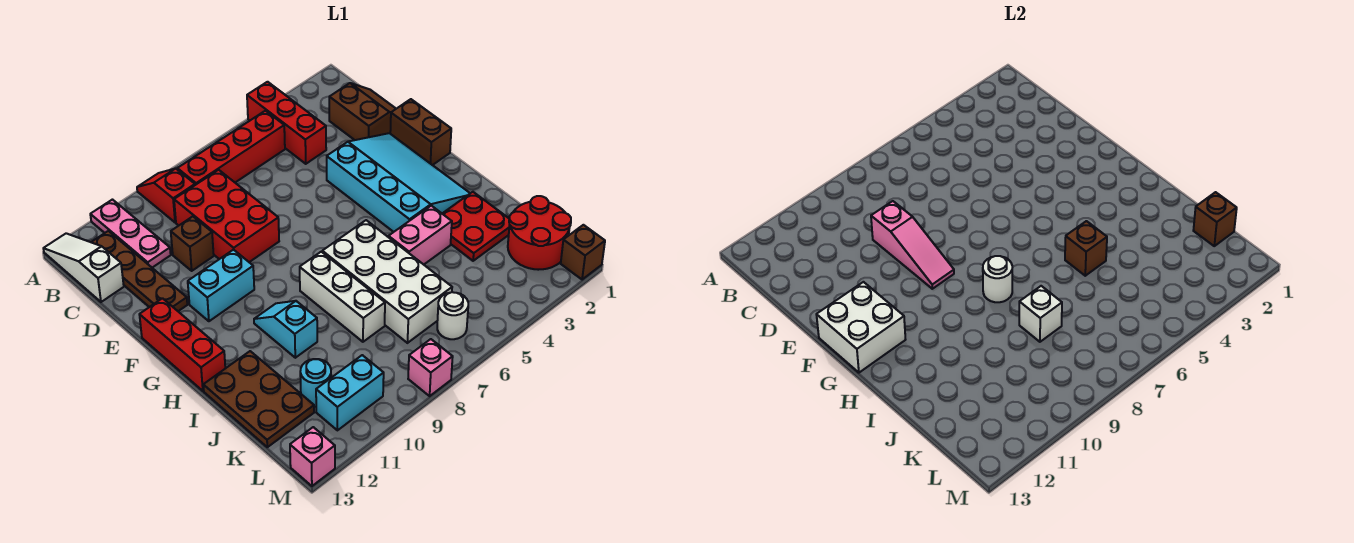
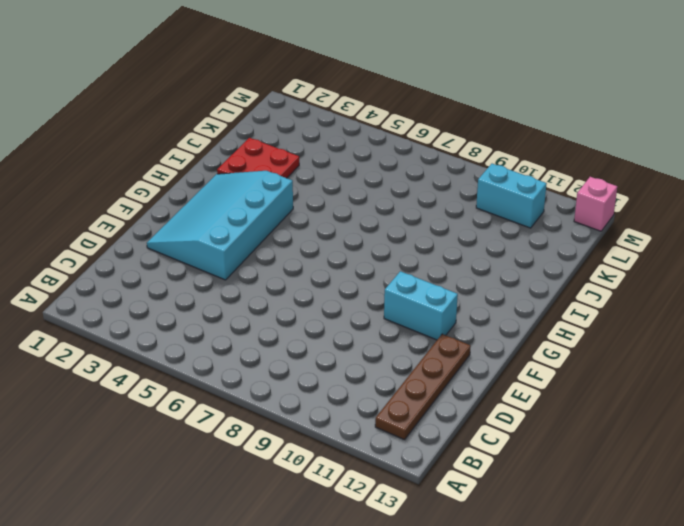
none -> red brick A4:C4 level 1
none -> red slope A9:B9 level 1 top B
none -> pink plate A11:C11 level 1
none -> white slope A13:C13 level 1 top C

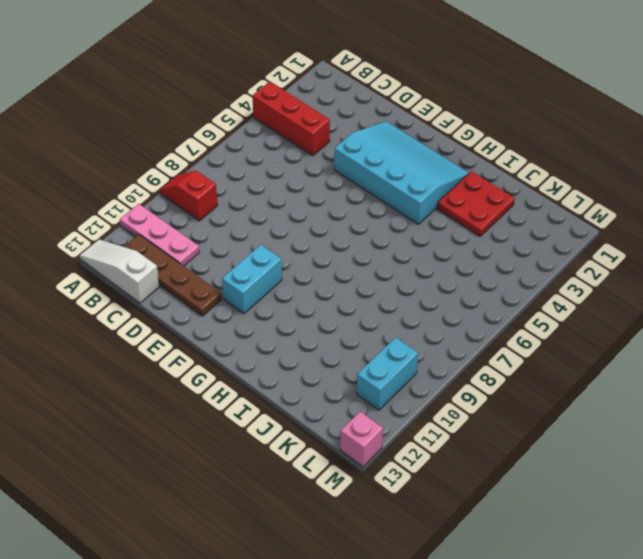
none -> red brick B5:B8 level 1
none -> brown slope C1:D2 level 1 top 2
none -> red brick C8:E9 level 1
none -> brown brick D10 level 1

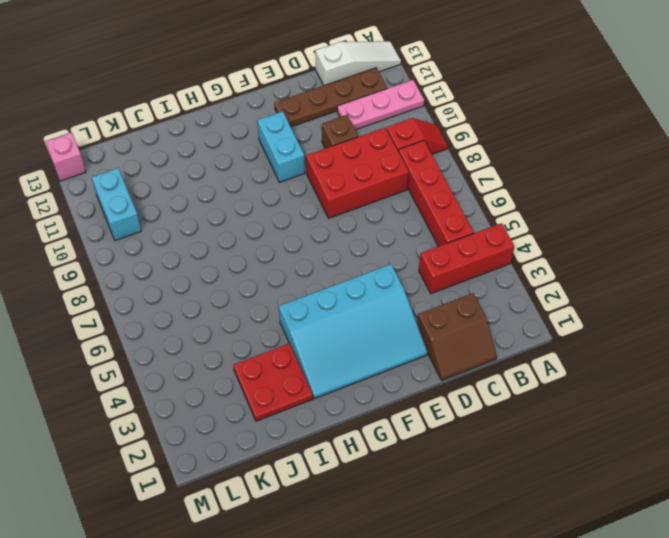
none -> brown brick E1:F1 level 1
none -> red brick F13:H13 level 1
none -> white brick H6:K7 level 1
none -> white brick H8:J8 level 1

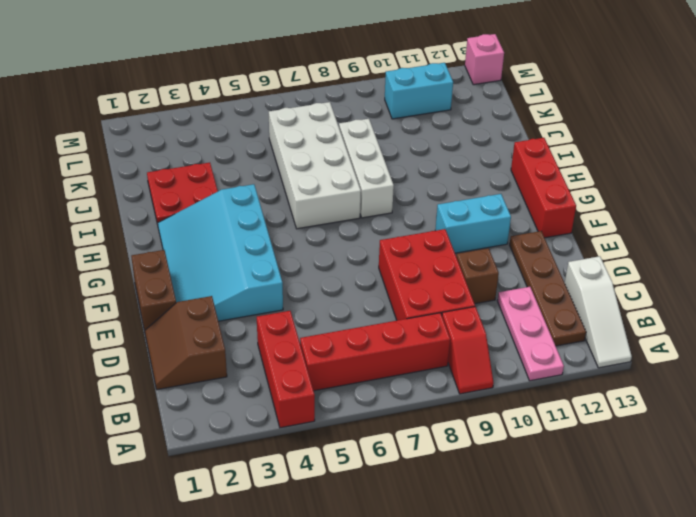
none -> cyan slope H10:I10 level 1 top I
none -> pink brick I4:I5 level 1
none -> brown plate I12:K13 level 1
none -> red round brick K1:L2 level 1

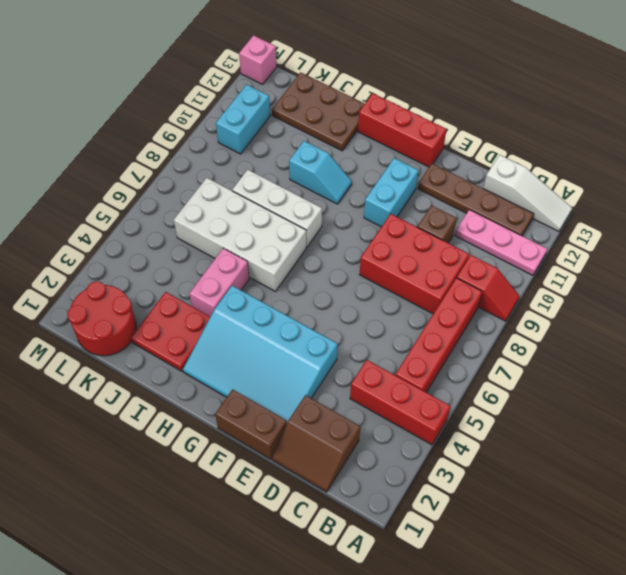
none -> cyan round brick K11 level 1
none -> white round brick L6 level 1
none -> brown brick M1 level 1
none -> pink brick M8 level 1

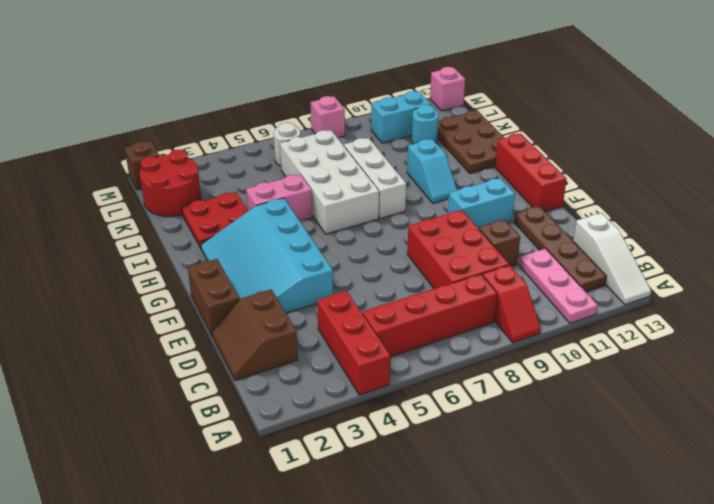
none -> pink slope D9:F9 level 2 top D
none -> white brick F12:G13 level 2
none -> white round brick H8 level 2
none -> brown brick I5 level 2

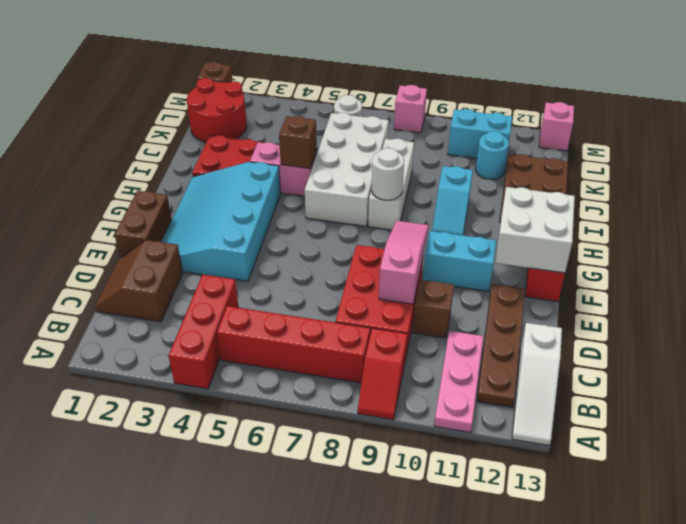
none -> white brick J8 level 2
none -> brown brick K1 level 2

